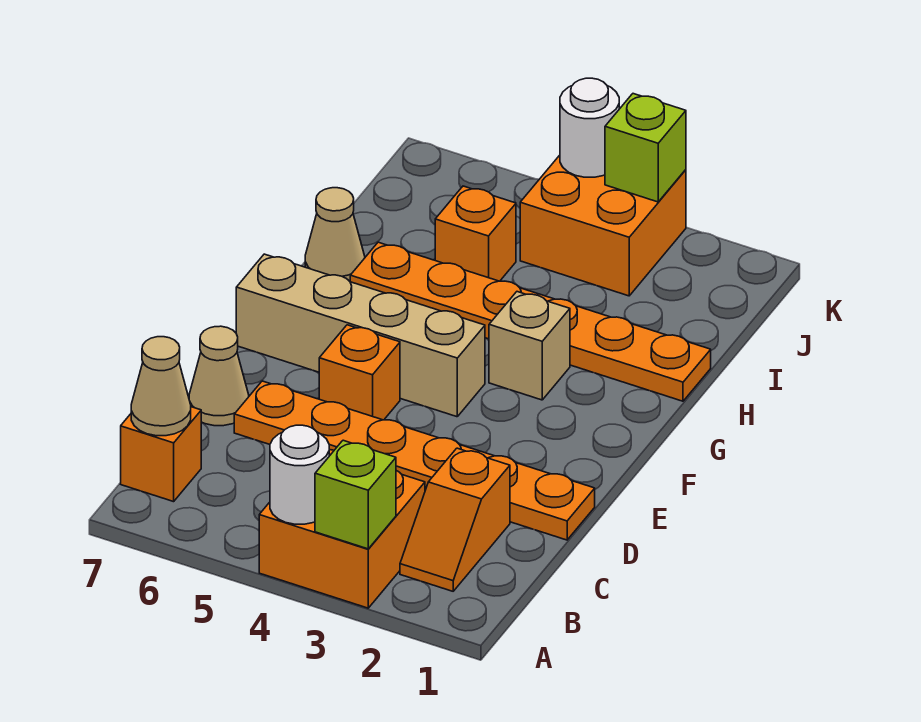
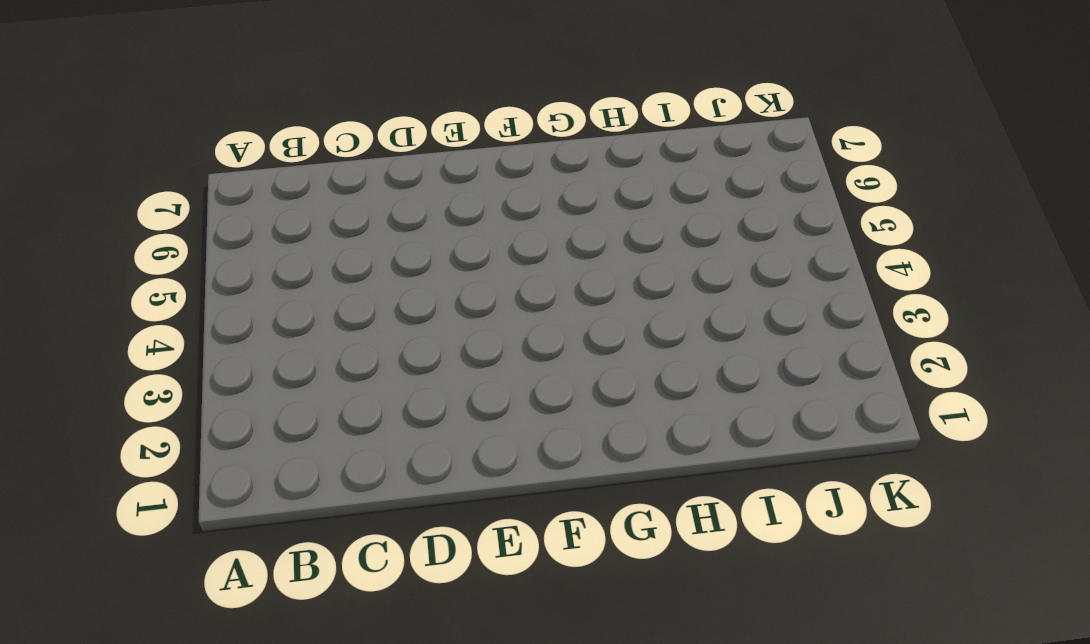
none -> orange brick A3:B4 level 1
none -> orange slope B2:C2 level 1 top C
none -> orange brick B7 level 1

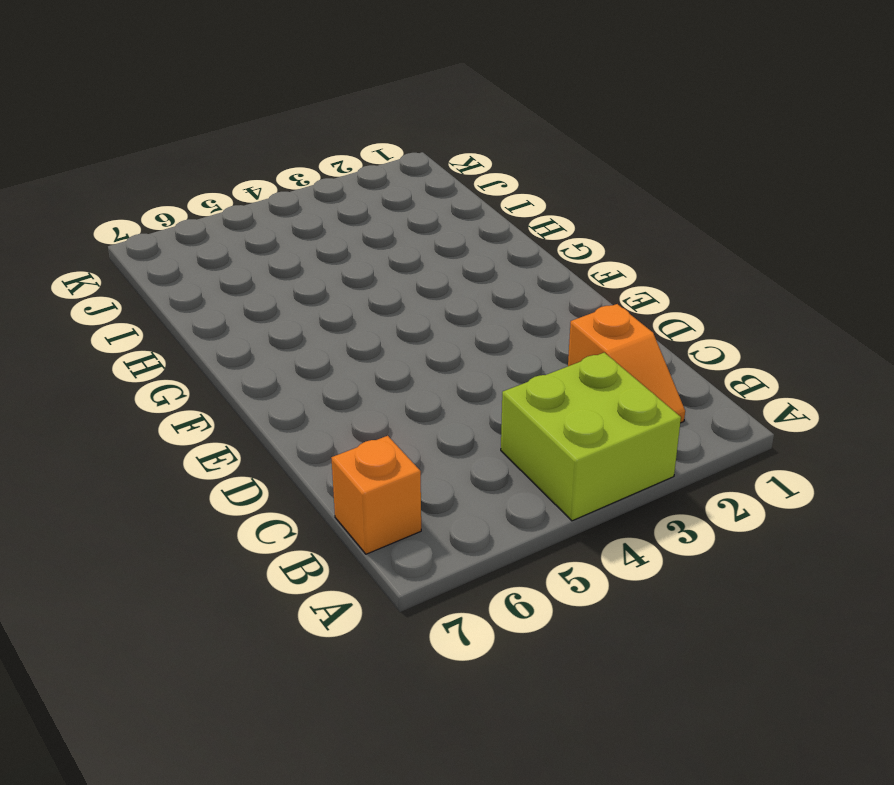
lime brick A3:B4 level 1 -> orange brick A3:B4 level 1
none -> orange plate D1:D6 level 1
none -> tan cone D7 level 1
none -> orange brick E5 level 1

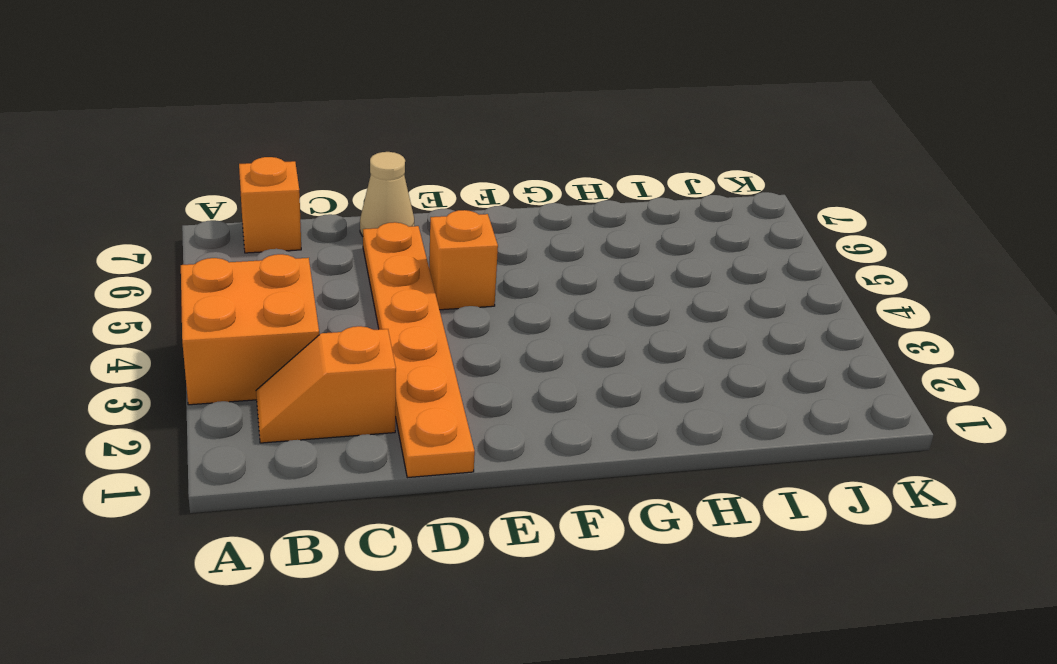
none -> tan brick F4:F7 level 1
none -> tan brick G3 level 1
none -> orange plate H1:H6 level 1

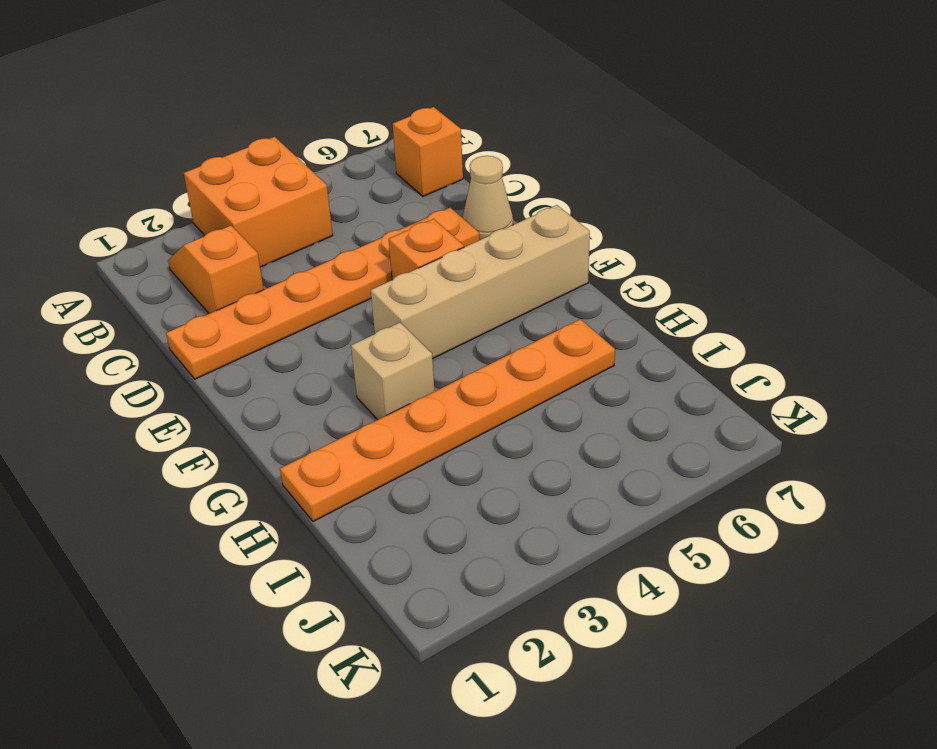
none -> tan cone H7 level 1
none -> orange brick I5 level 1
none -> orange brick J3:K4 level 1

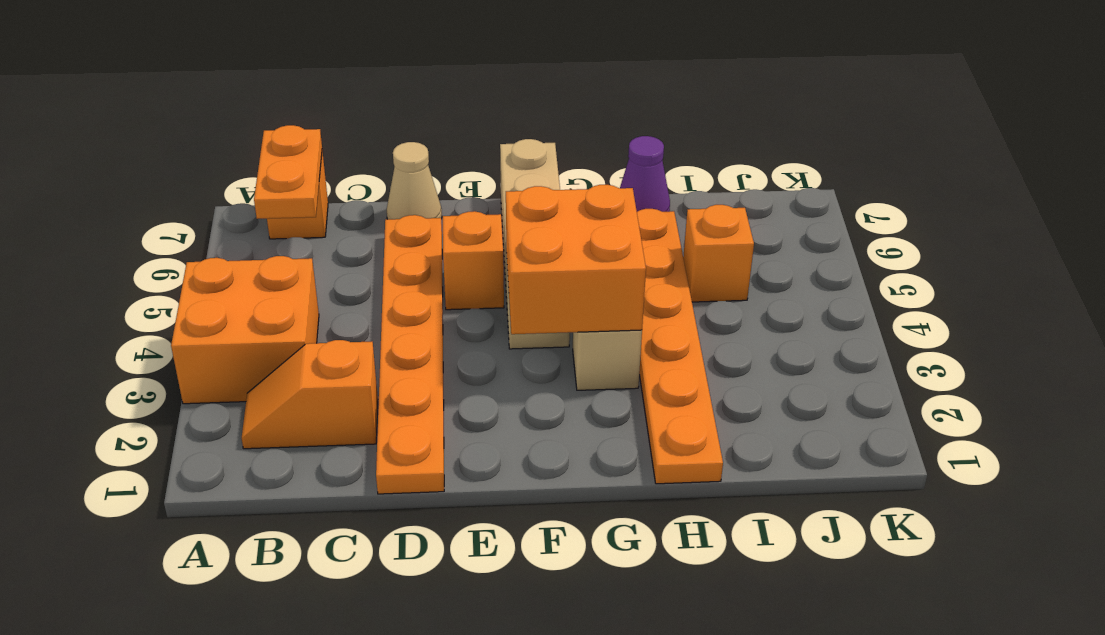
orange plate B6:B7 level 2 -> tan cone B7 level 2
orange brick F3:G4 level 2 -> orange brick J3:K4 level 1
purple cone H7 level 1 -> tan cone H7 level 1
none -> lime brick A3 level 2
none -> white round brick A4 level 2
none -> lime brick K3 level 2

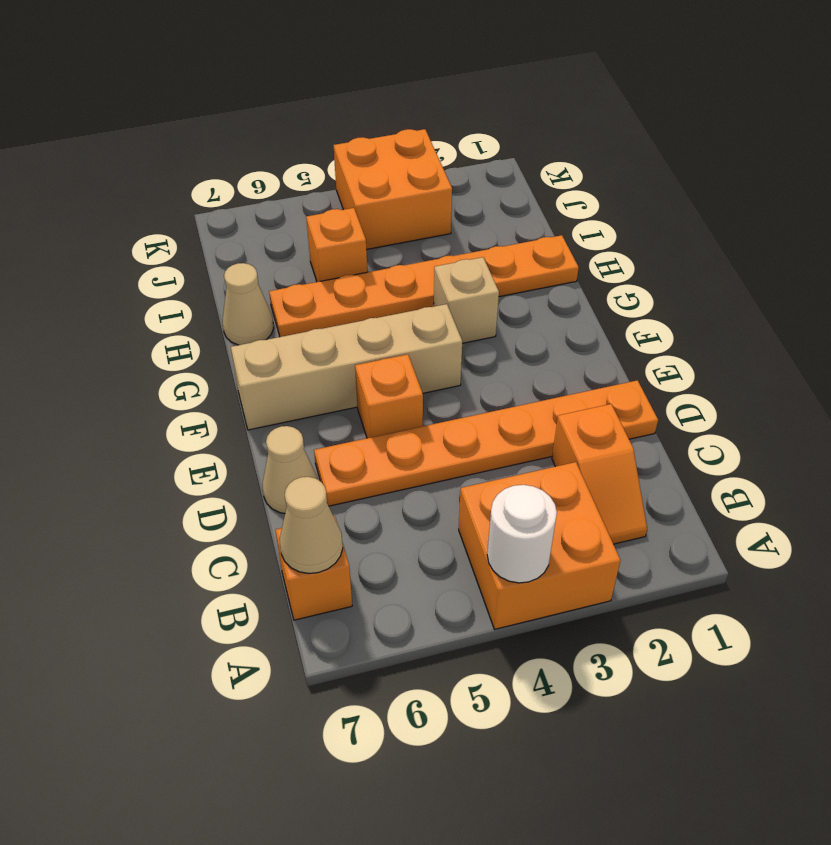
none -> lime brick A3 level 2
none -> lime brick K3 level 2
none -> white round brick K4 level 2

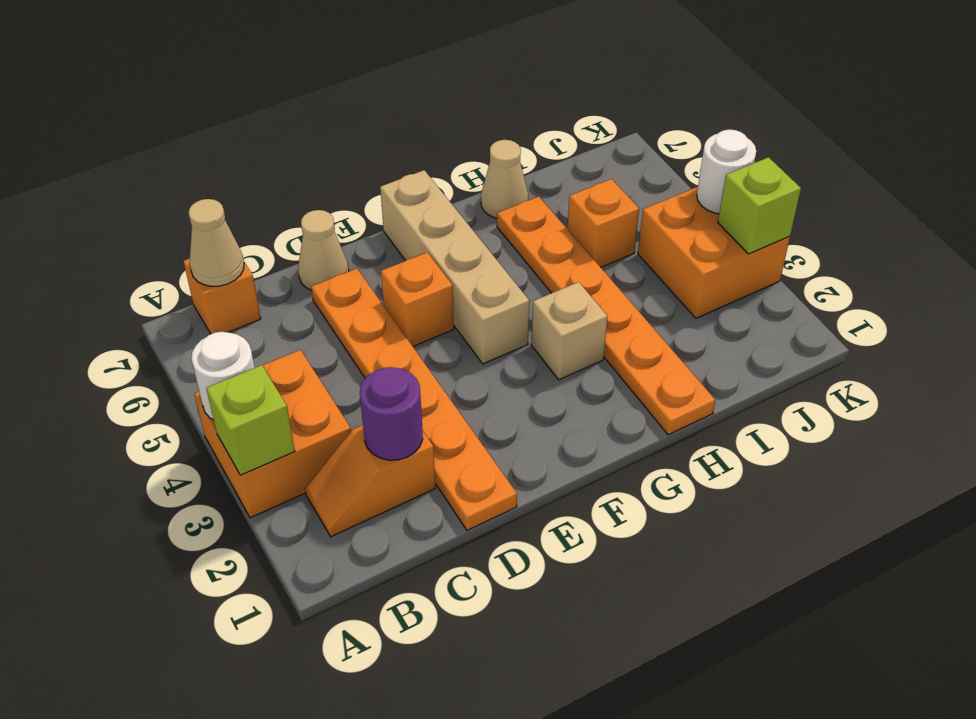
purple round brick C2 level 2 -> none

